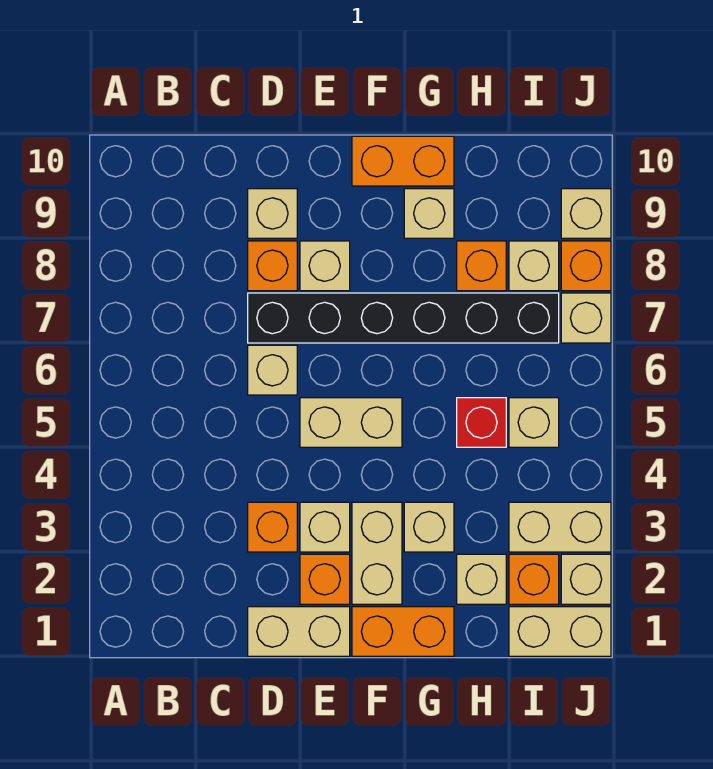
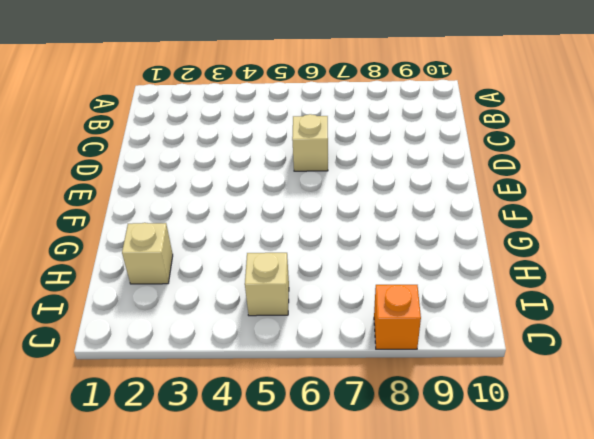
none -> tan brick D1:E1 level 1
none -> orange brick D3 level 1
none -> black brick D7:I7 level 1

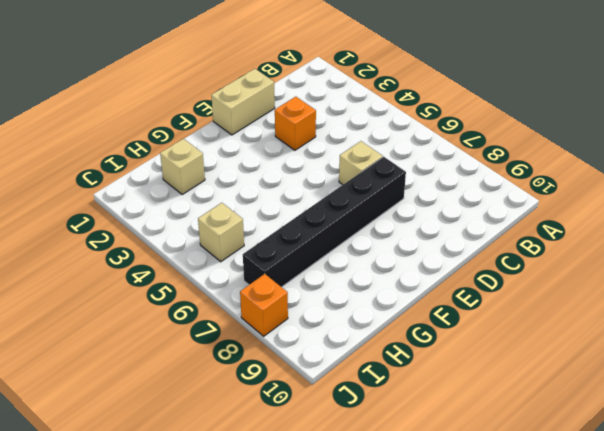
none -> orange brick D8 level 1
none -> tan brick D9 level 1
none -> orange brick E2 level 1

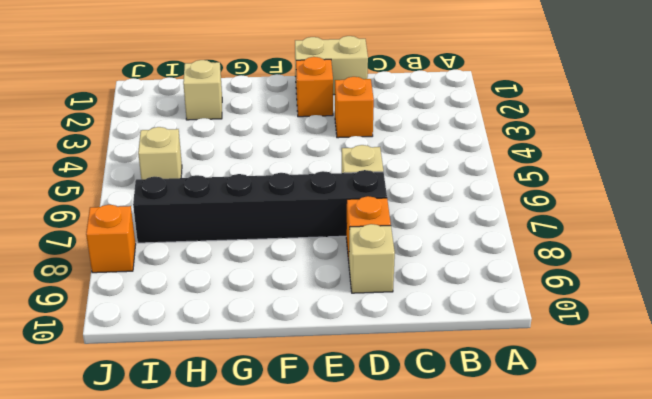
none -> tan brick E3 level 1
none -> tan brick E5:F5 level 1
none -> tan brick E8 level 1

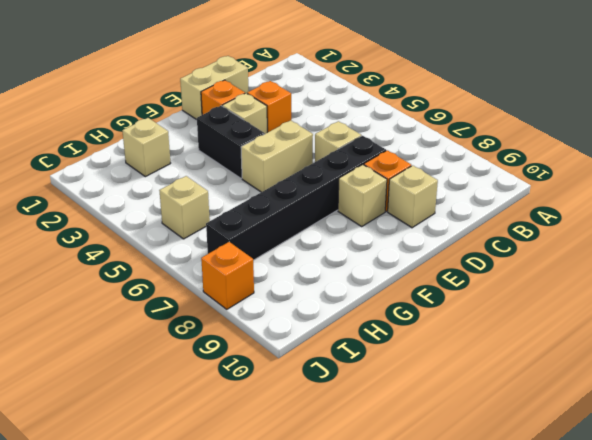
black brick F3:F4 level 1 -> tan brick F2:F3 level 1
none -> orange brick F1:G1 level 1
none -> orange brick F10:G10 level 1
none -> tan brick G3 level 1

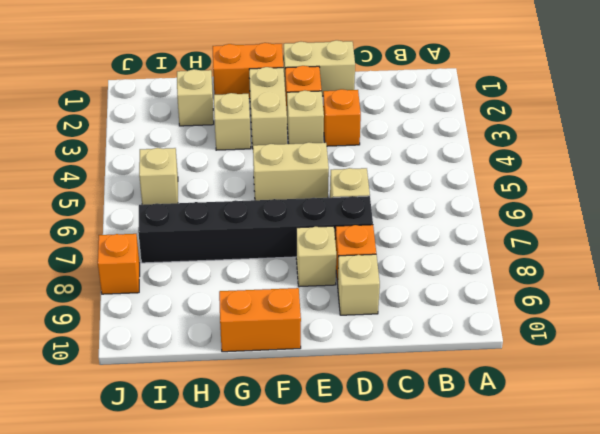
none -> tan brick G9 level 1
none -> red brick H5 level 1
none -> orange brick H8 level 1

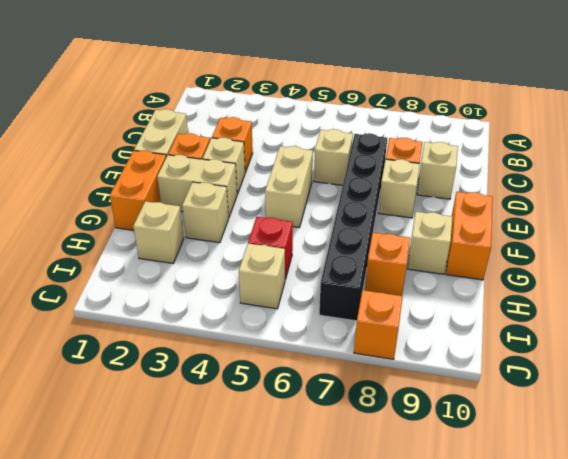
none -> tan brick I1:J1 level 1
none -> orange brick I2 level 1
none -> tan brick I3:J3 level 1

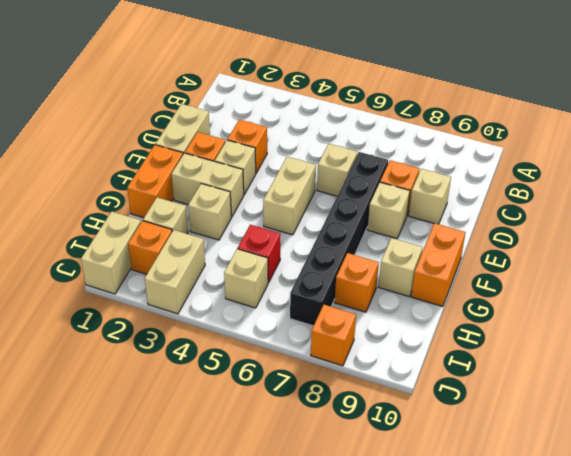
none -> tan brick I8 level 1
none -> tan brick J2 level 1
none -> tan brick J7 level 1

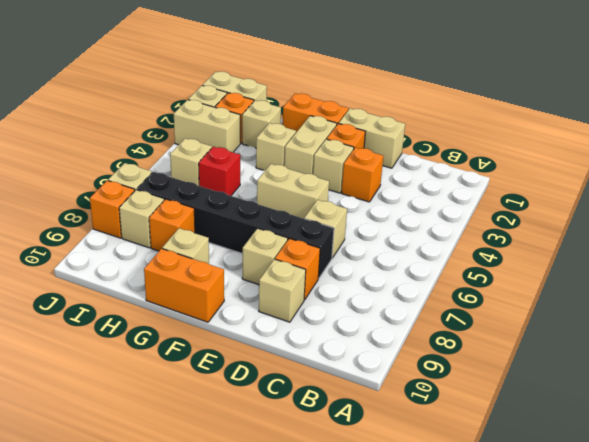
none -> tan brick J9 level 1

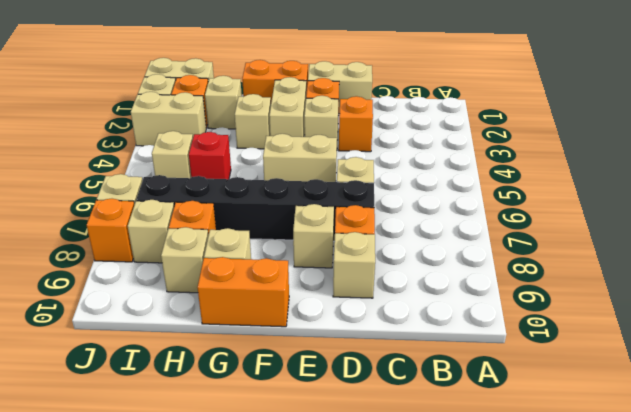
tan brick H9 level 1 -> tan brick J9 level 1

